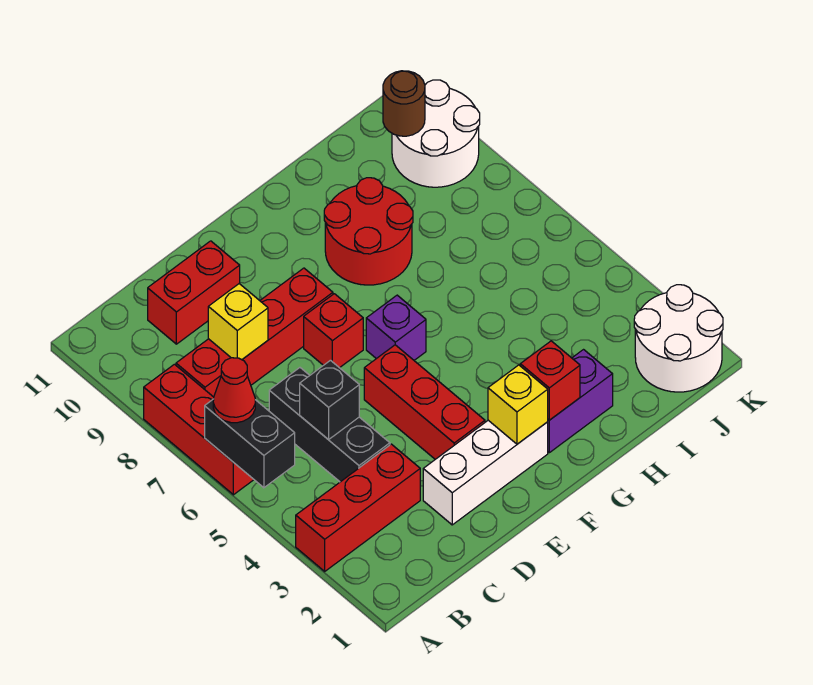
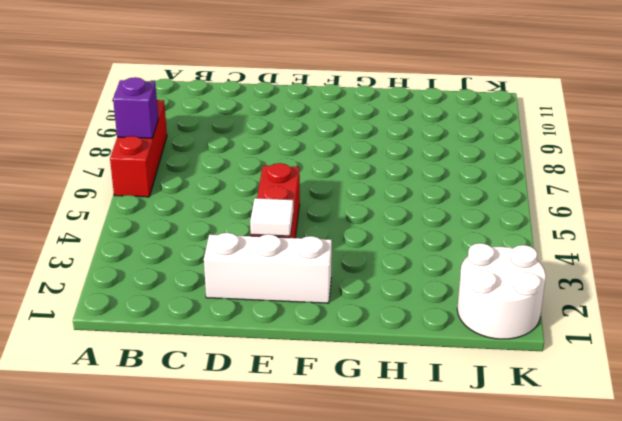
purple brick A7 level 2 -> purple brick F6 level 1
white tile E3 level 2 -> none
none -> red brick A3:C3 level 1
none -> red brick B8:E8 level 1
none -> black brick C4:C6 level 1

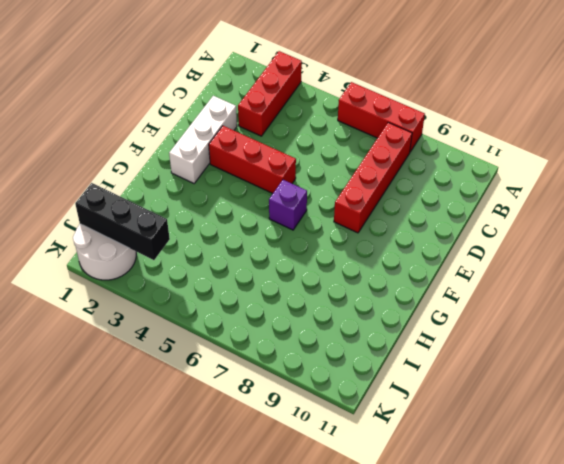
black brick J1:J3 level 2 -> black brick C4:C6 level 1
none -> red brick C10:D10 level 1
none -> red brick E7 level 1
none -> purple brick G2:H2 level 1

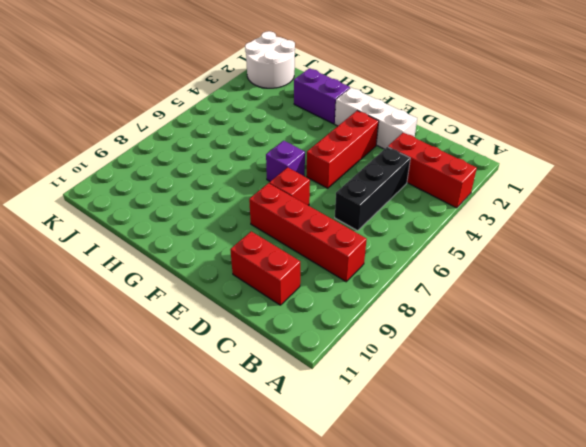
none -> red brick A6:A8 level 1
none -> red round brick G8:H9 level 1
none -> white round brick J9:K10 level 1

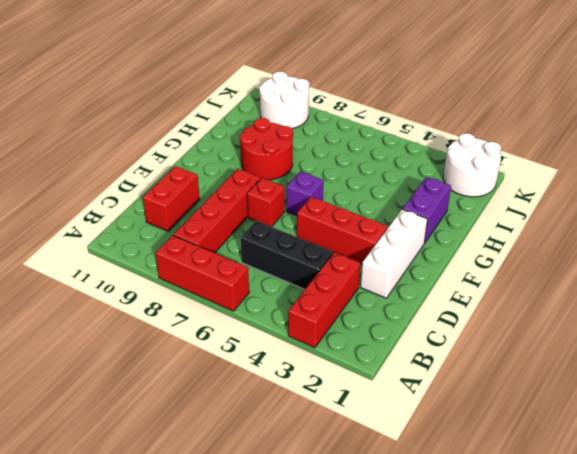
none -> black brick A5:A6 level 2
none -> black brick C5 level 2
none -> yellow brick C8 level 2

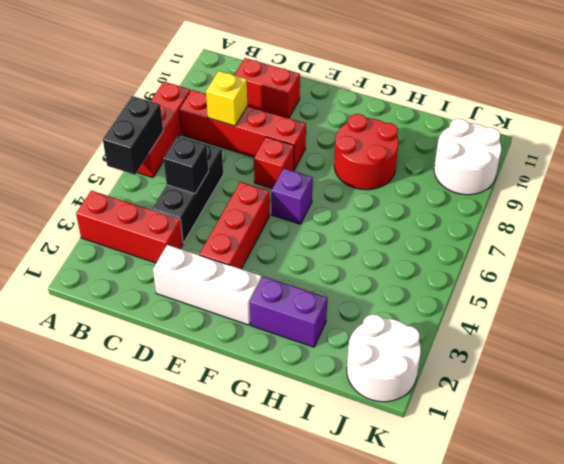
none -> yellow brick F2 level 2
none -> red brick G2 level 2
none -> brown round brick J10 level 2

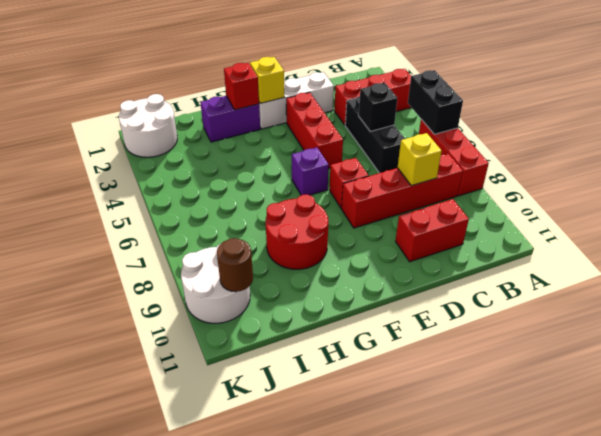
none -> red cone A6 level 3

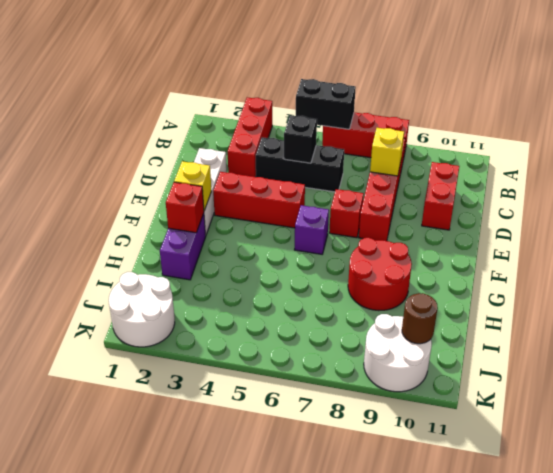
none -> red cone A6 level 3

